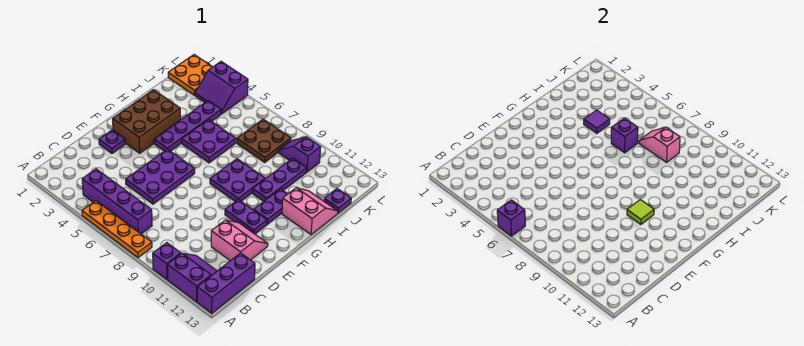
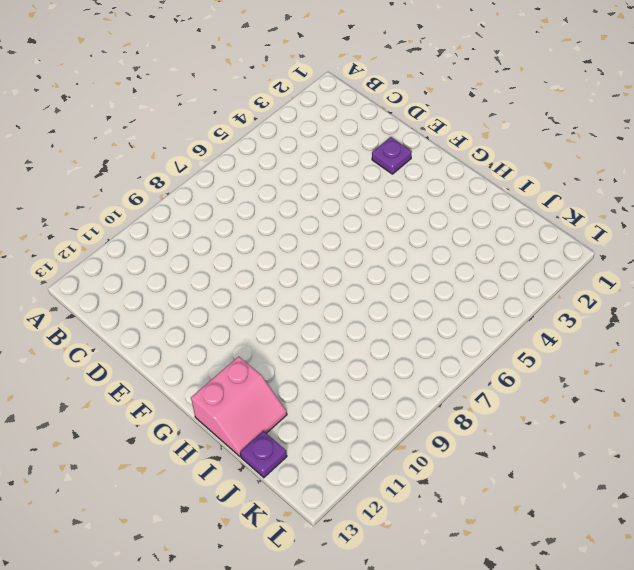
none -> orange plate A5:A8 level 1
none -> purple brick A10 level 1
none -> purple slope A11:B12 level 1 top A

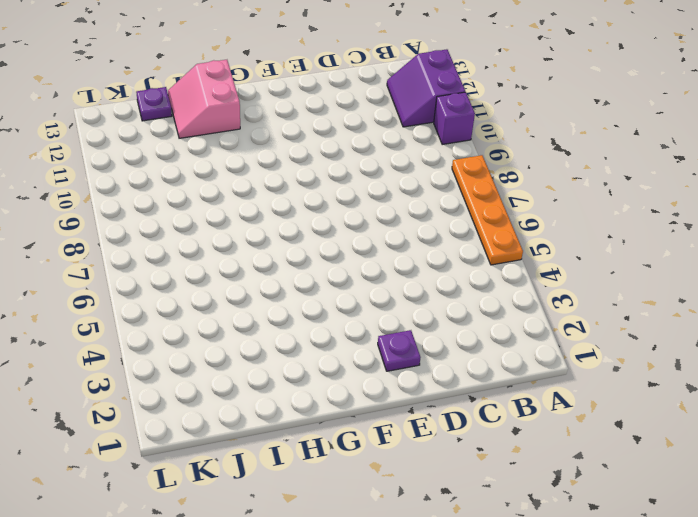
none -> purple brick A13:C13 level 1
none -> purple brick B4:B7 level 1
none -> purple plate D5:F6 level 1

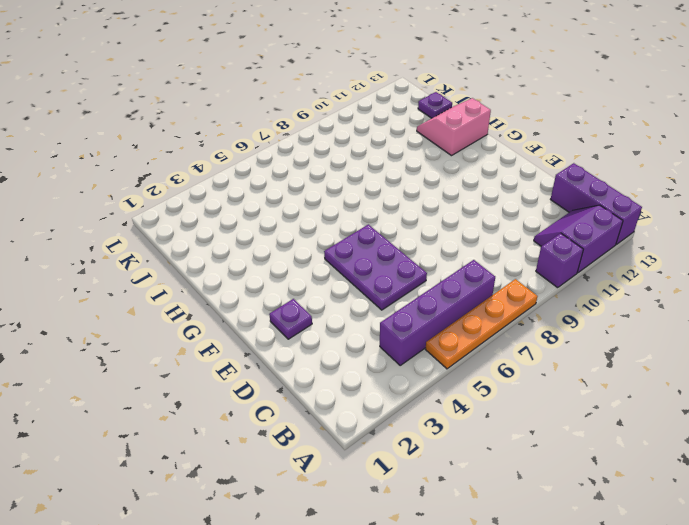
none -> pink slope D11:E12 level 1 top D
none -> brown brick F2:H3 level 1
none -> purple plate F10:F11 level 1

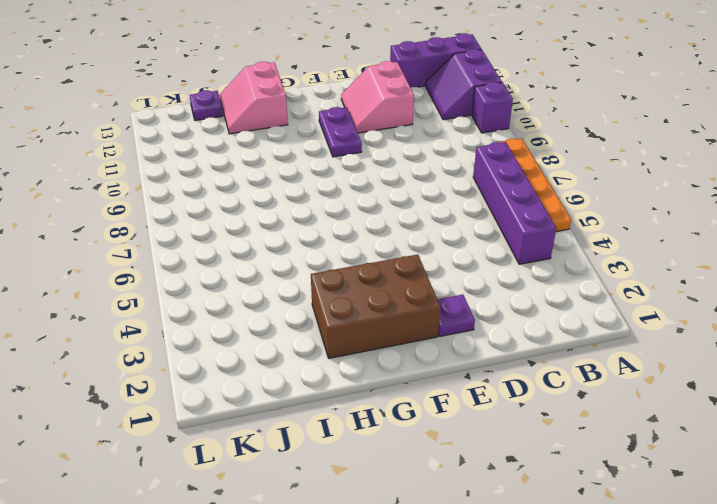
none -> purple plate D5:F6 level 1
none -> purple plate G4:J4 level 1
none -> purple plate G8:H9 level 1

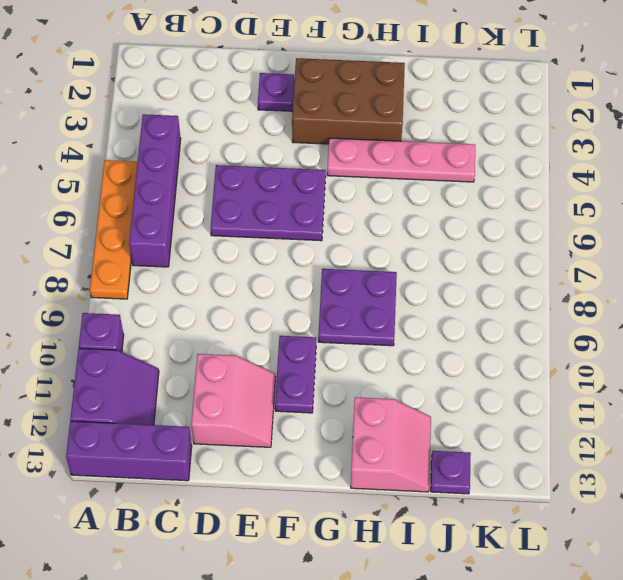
pink plate G4:J4 level 1 -> purple plate G4:J4 level 1
none -> purple plate G11:H11 level 1
none -> purple plate H5:I6 level 1
none -> purple plate H10:J10 level 1

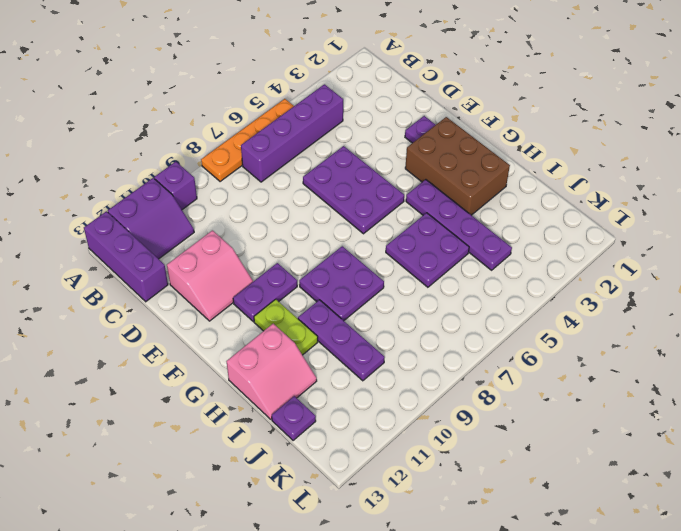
lime plate G11:H11 level 1 -> purple plate G11:H11 level 1
none -> brown plate J7:K8 level 1
none -> orange plate K1:L2 level 1
none -> purple slope K3:L4 level 1 top L

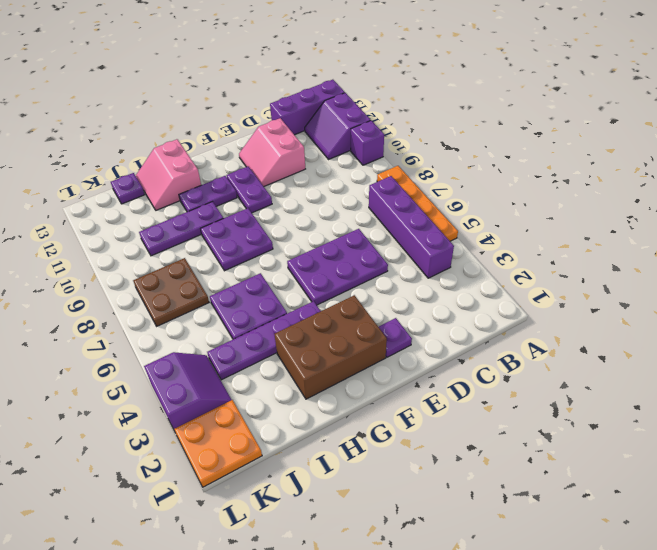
none -> purple slope K9:K10 level 1 top 10
none -> purple brick A6 level 2
none -> lime tile F10 level 2

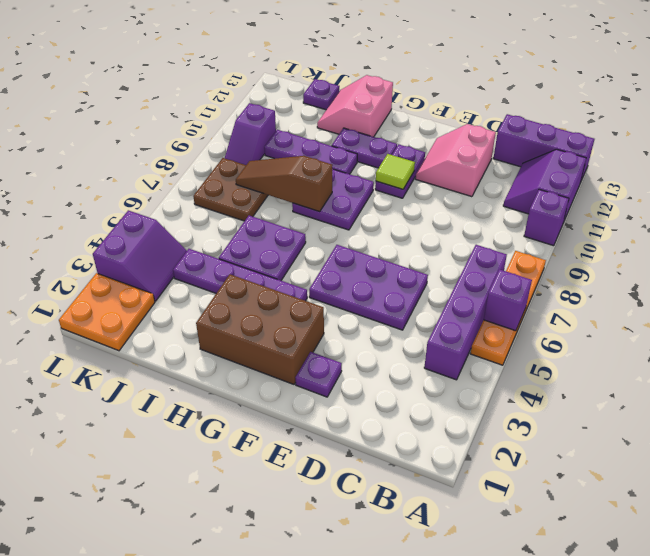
brown slope H8:J8 level 2 top H -> pink slope J7:J8 level 2 top 8
none -> purple tile I4 level 2
none -> purple brick I6 level 2

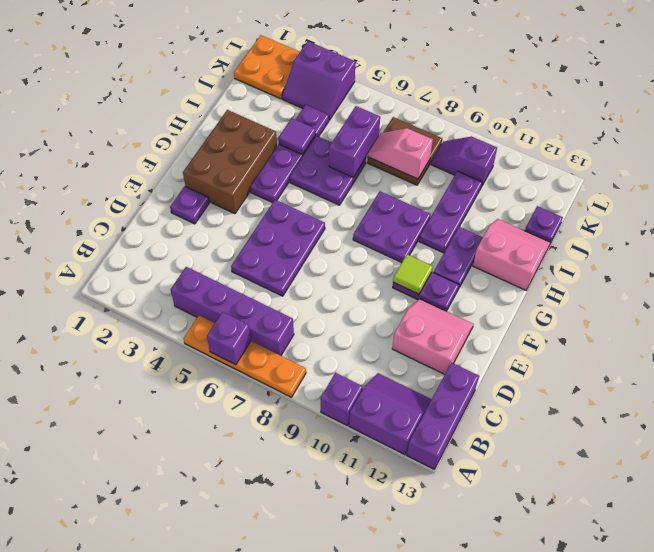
purple brick I6:J6 level 2 -> purple brick I6 level 2

